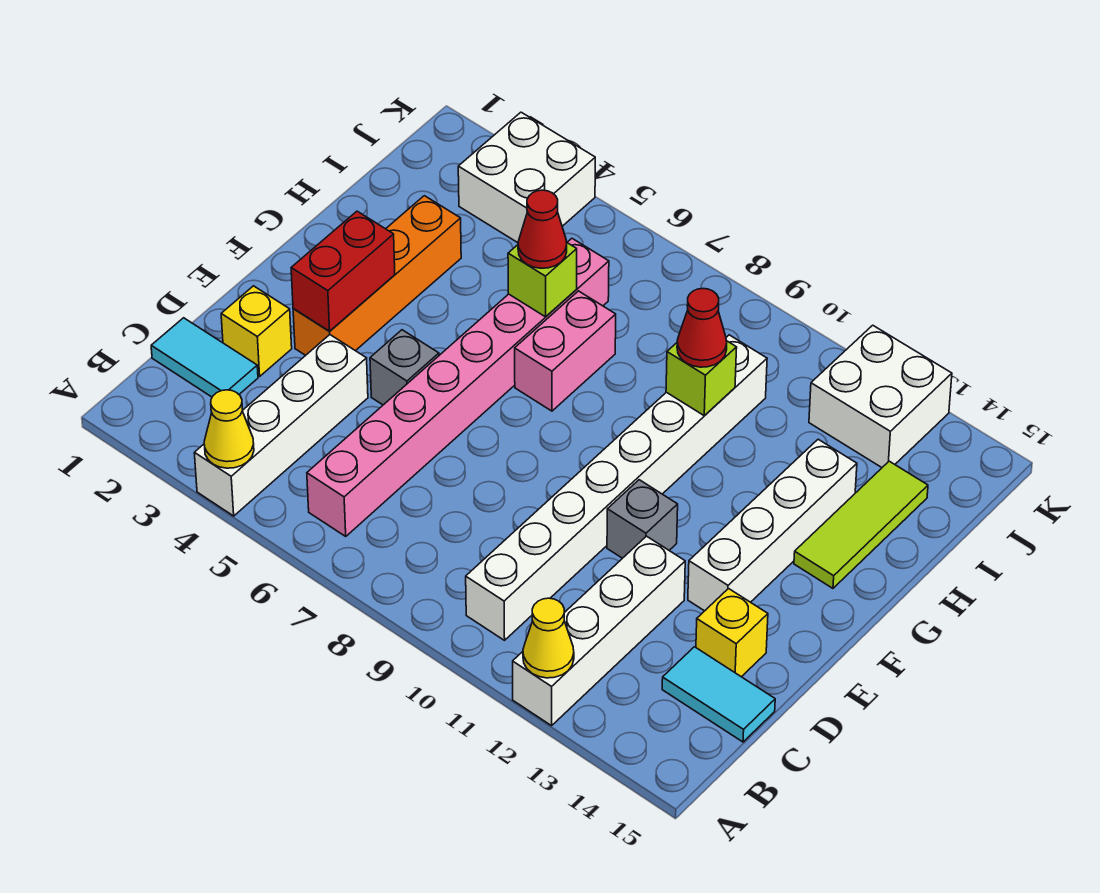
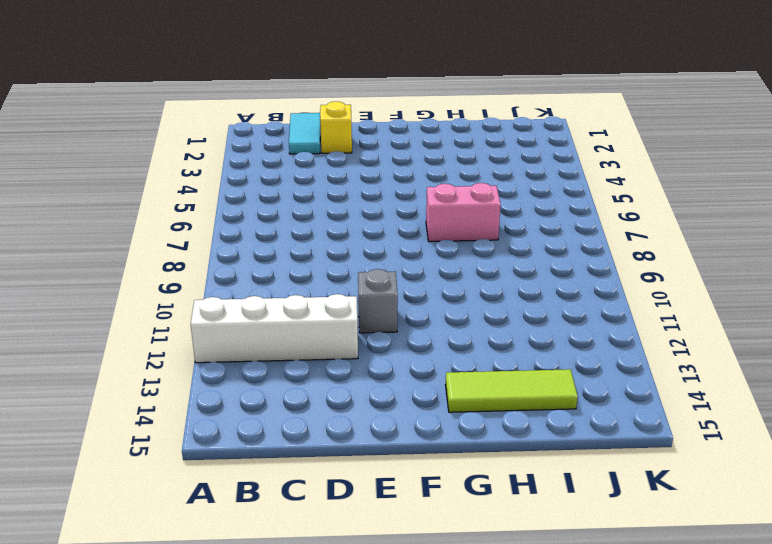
none -> white brick A4:D4 level 1
none -> pink brick B6:I6 level 1
none -> white brick B10:I10 level 1

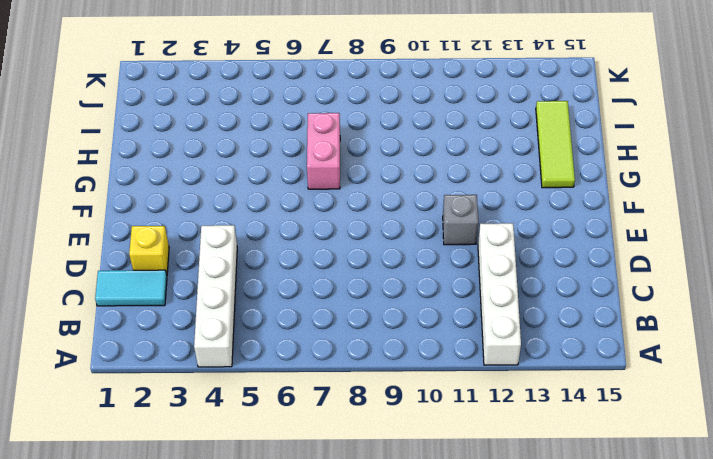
none -> pink brick B6:I6 level 1
none -> white brick B10:I10 level 1
none -> cyan tile C14:C15 level 1

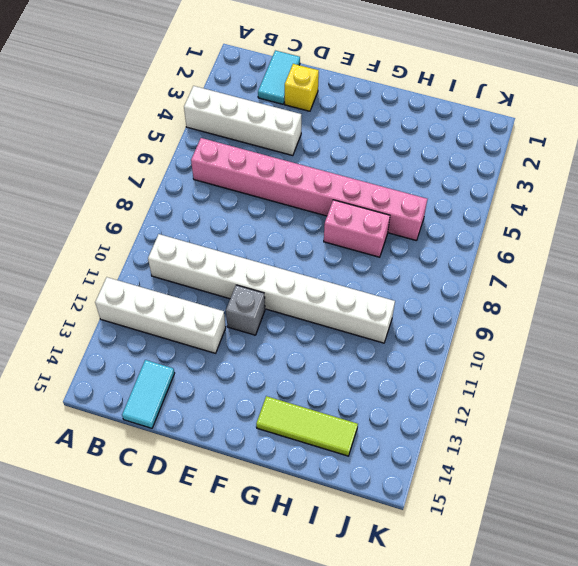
none -> yellow brick D14 level 1
none -> orange brick E3:H3 level 1
none -> grey brick E5 level 1

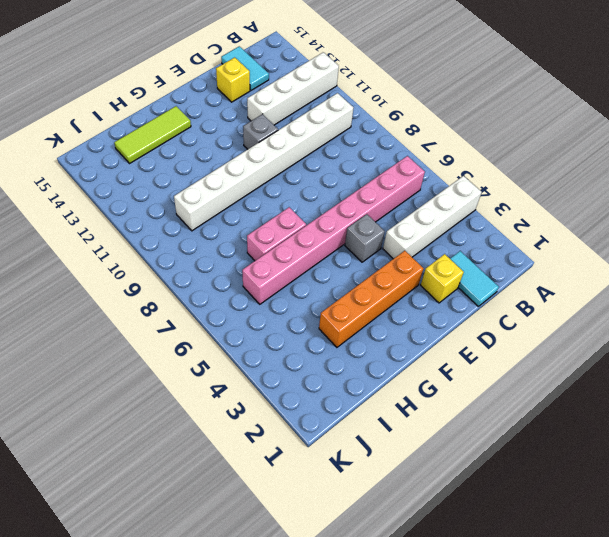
none -> white brick E13:H13 level 1
none -> white brick J3:K4 level 1
none -> white brick J12:K13 level 1

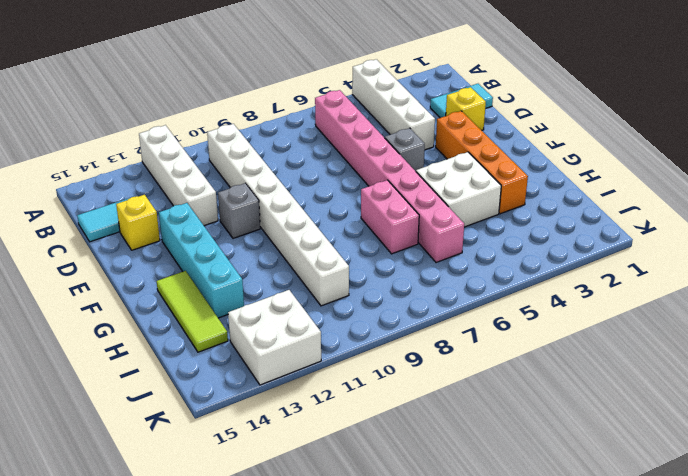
cyan brick E13:H13 level 1 -> white brick E13:H13 level 1
white brick G4:H5 level 1 -> white brick J3:K4 level 1
none -> yellow cone A4 level 2
none -> yellow cone A12 level 2
none -> red brick E3:F3 level 2

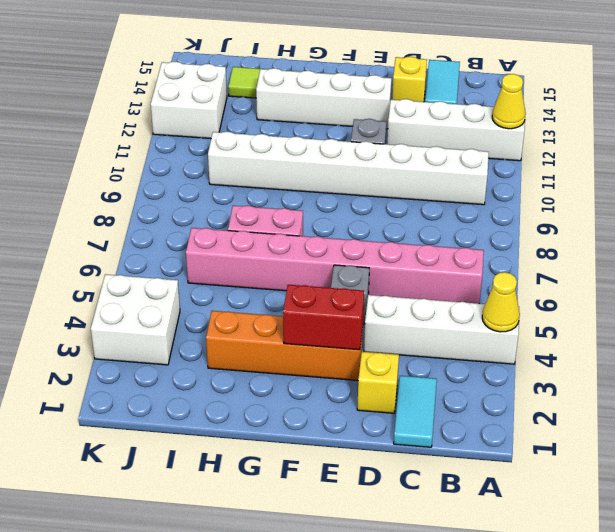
none -> lime brick H6 level 2
none -> lime brick H10 level 2
none -> red cone H6 level 3

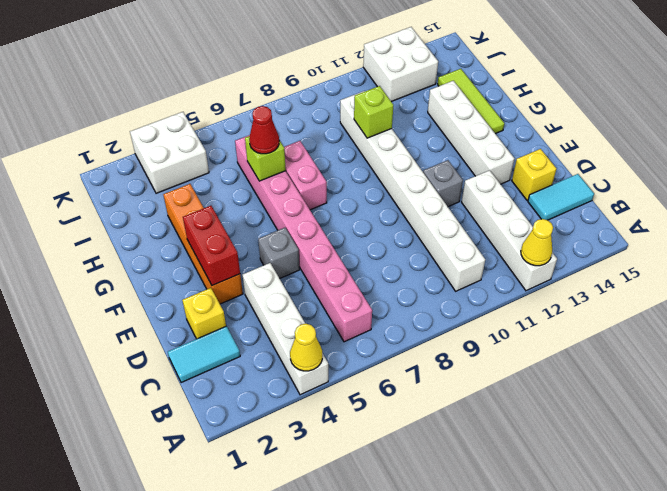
none -> red cone H10 level 3

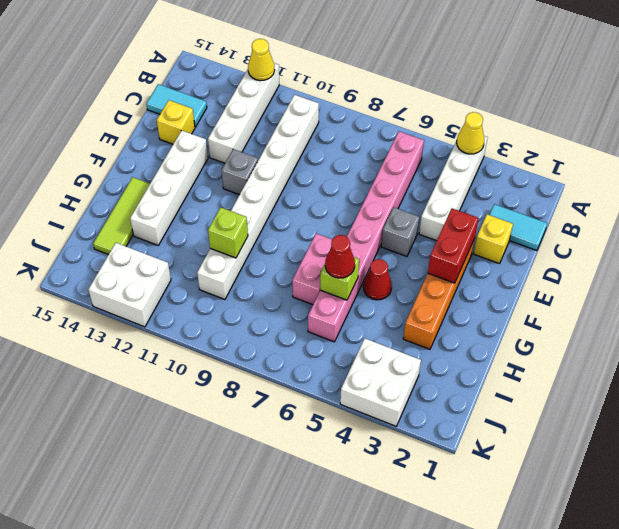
red cone G5 level 1 -> red cone H10 level 3

